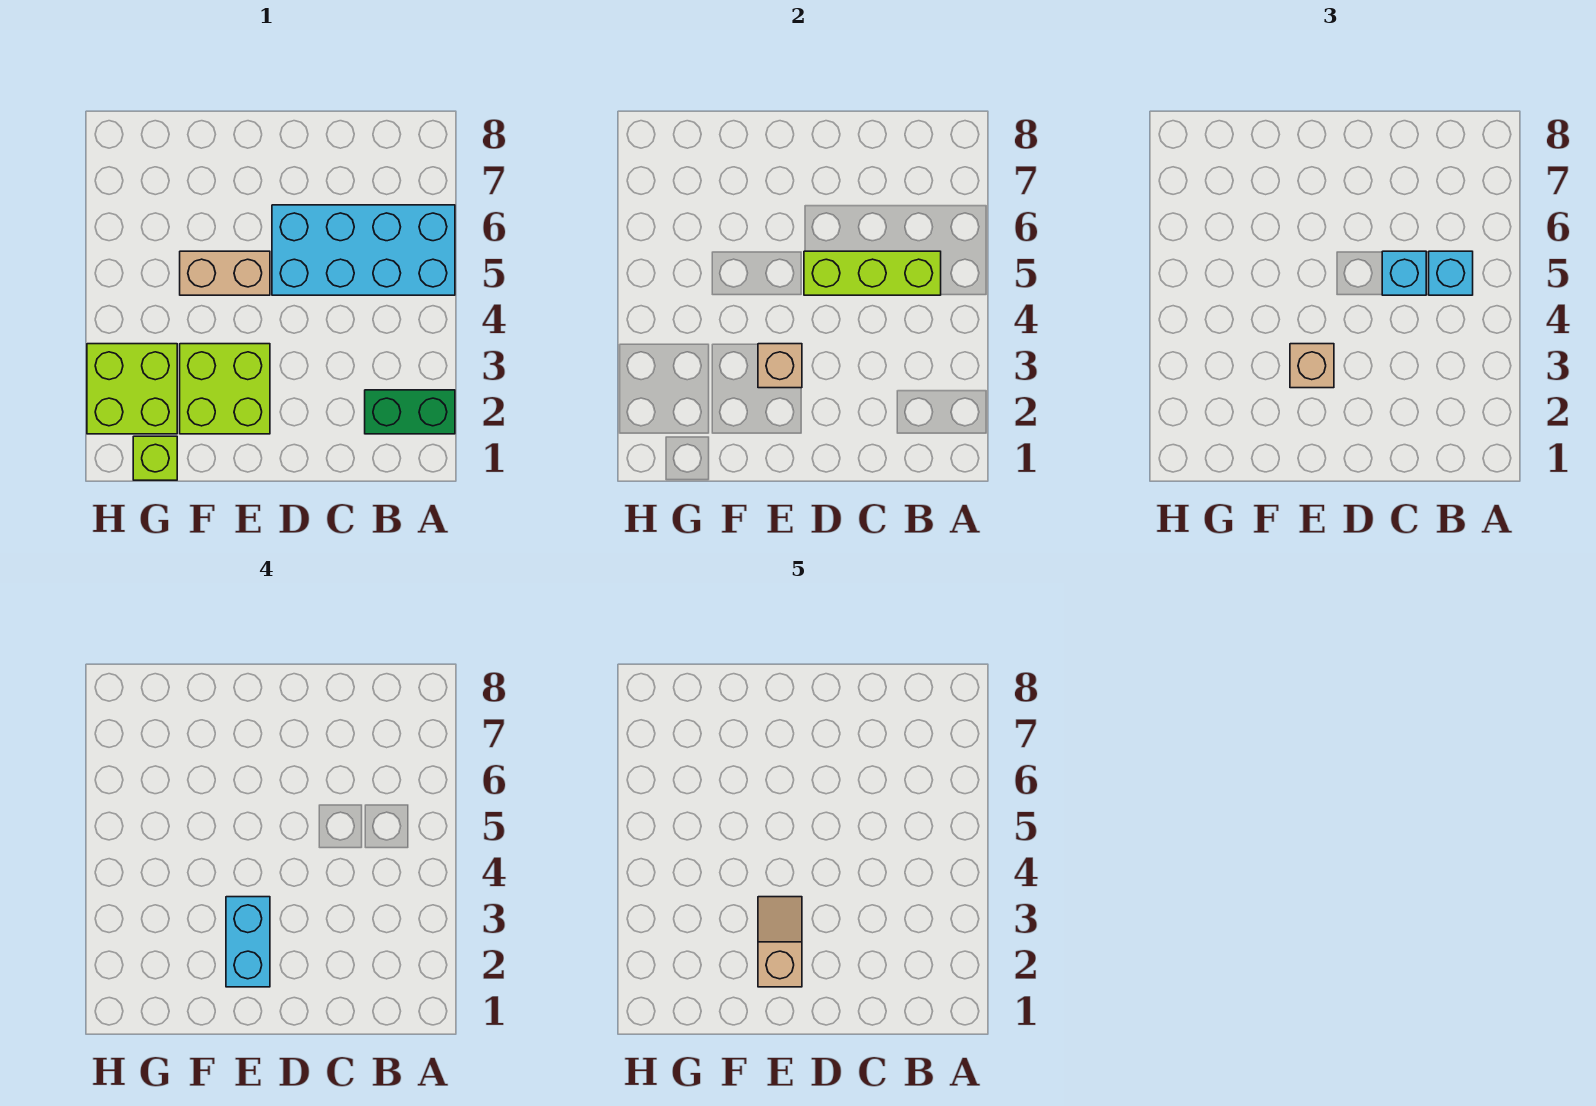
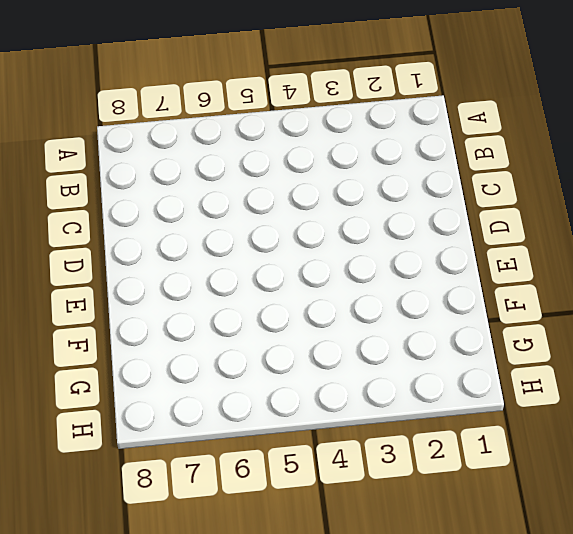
none -> green brick A2:B2 level 1
none -> cyan brick A5:D6 level 1
none -> lime brick E2:F3 level 1

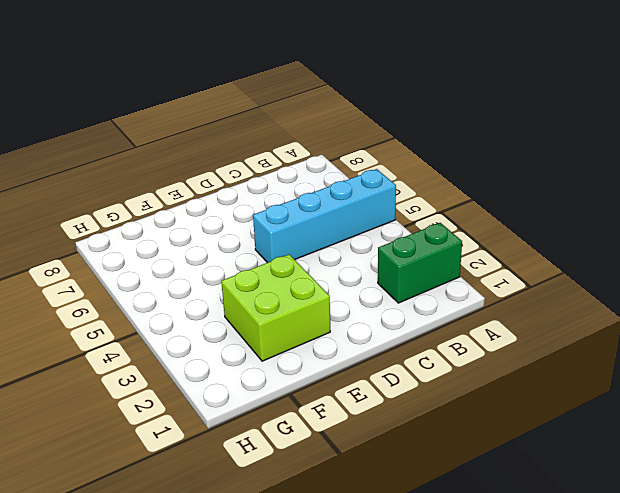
cyan brick A5:D5 level 1 -> cyan brick A5:D6 level 1
none -> tan brick E5:F5 level 1
none -> lime brick G1 level 1
none -> lime brick G2:H3 level 1

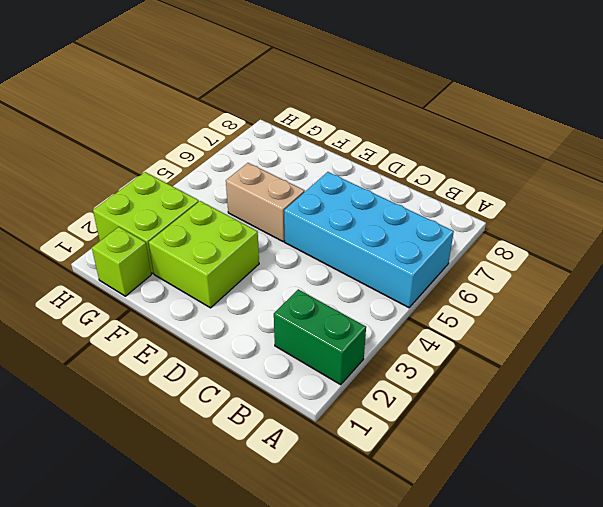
none -> lime brick B5:D5 level 2
none -> tan brick E3 level 2
none -> cyan brick B5 level 3

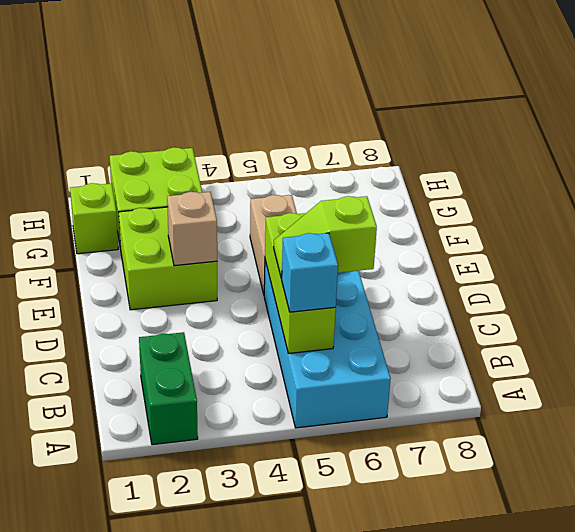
lime slope C5:C6 level 3 top 6 -> cyan brick C5 level 3
none -> tan brick E3 level 3
none -> cyan brick E2:E3 level 4
none -> tan slope E2:E3 level 5 top 2

